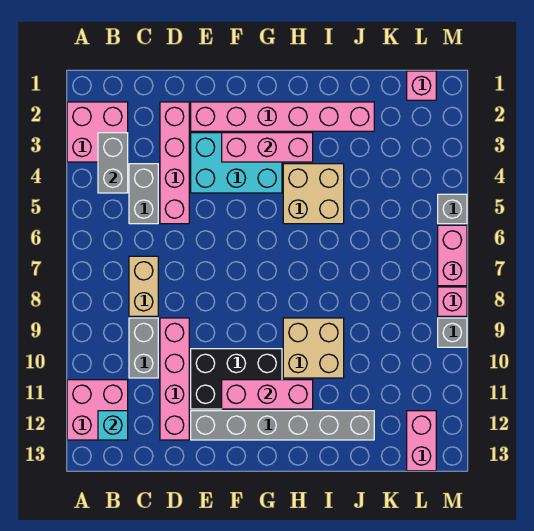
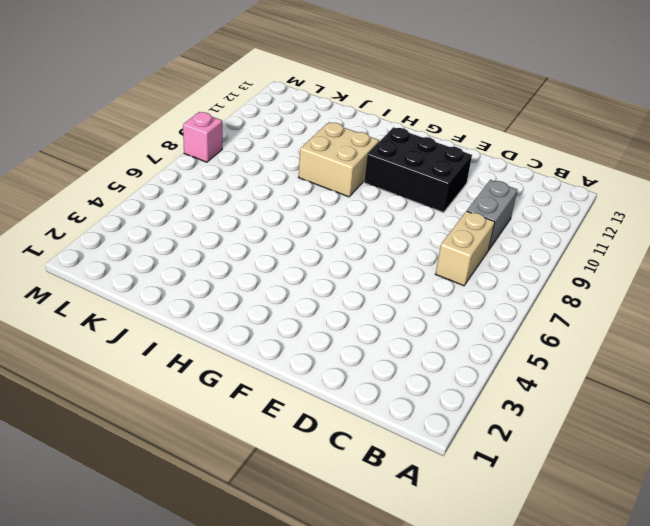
none -> pink brick A2:B3 level 1
none -> pink brick A11:B12 level 1
none -> grey brick C4:C5 level 1

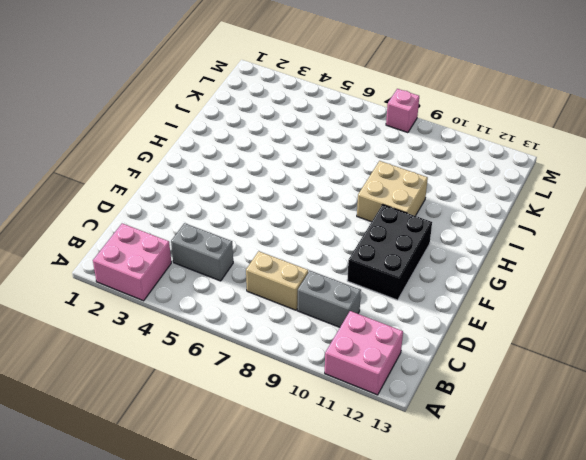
none -> pink brick D2:D5 level 1
none -> pink brick D9:D12 level 1
none -> pink brick E2:J2 level 1

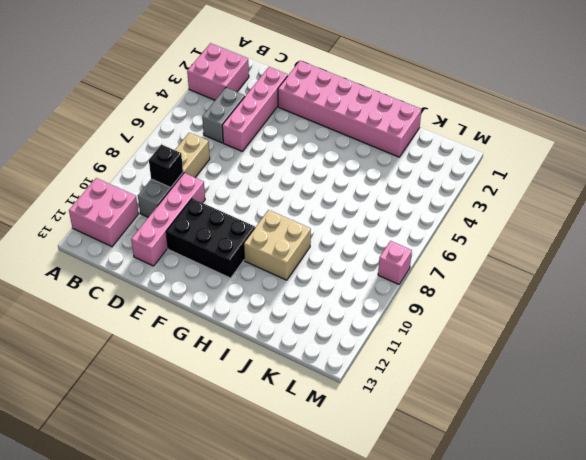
black brick C9 level 2 -> none
pink brick E1:J2 level 1 -> pink brick E2:J2 level 1
none -> cyan brick E3:G4 level 1
none -> grey brick E12:J12 level 1
none -> tan brick H4:I5 level 1

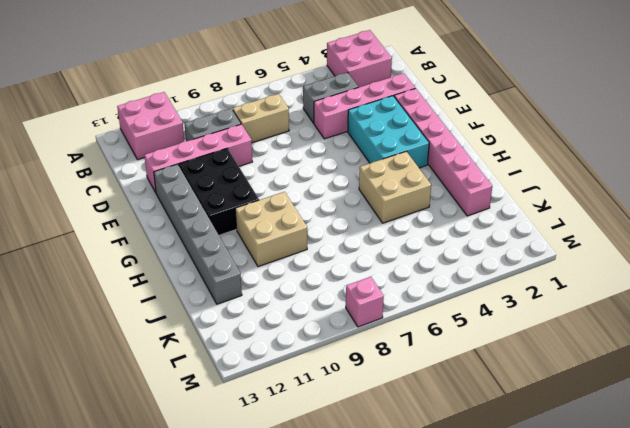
none -> pink brick L1 level 1
none -> pink brick L12:L13 level 1
none -> grey brick M5 level 1

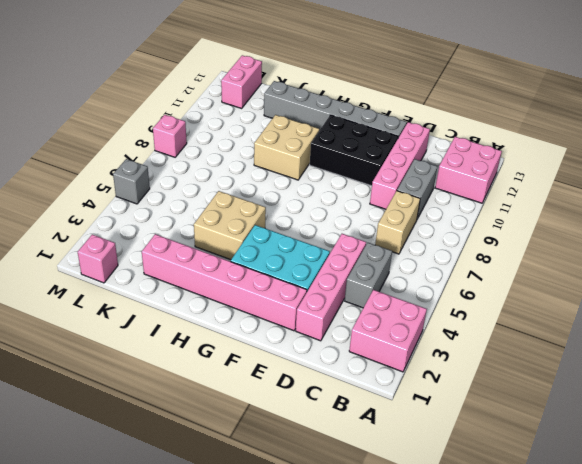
none -> pink brick M6:M7 level 1
none -> grey brick M9 level 1
none -> grey brick B3:B4 level 2

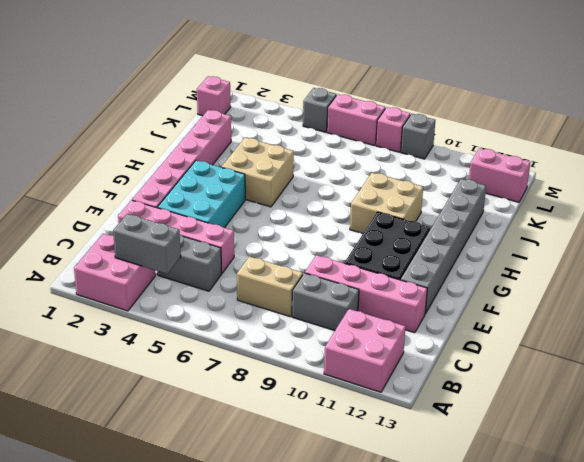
none -> cyan brick B12 level 2
none -> pink brick F3:H3 level 2
none -> pink brick F11:H11 level 2

